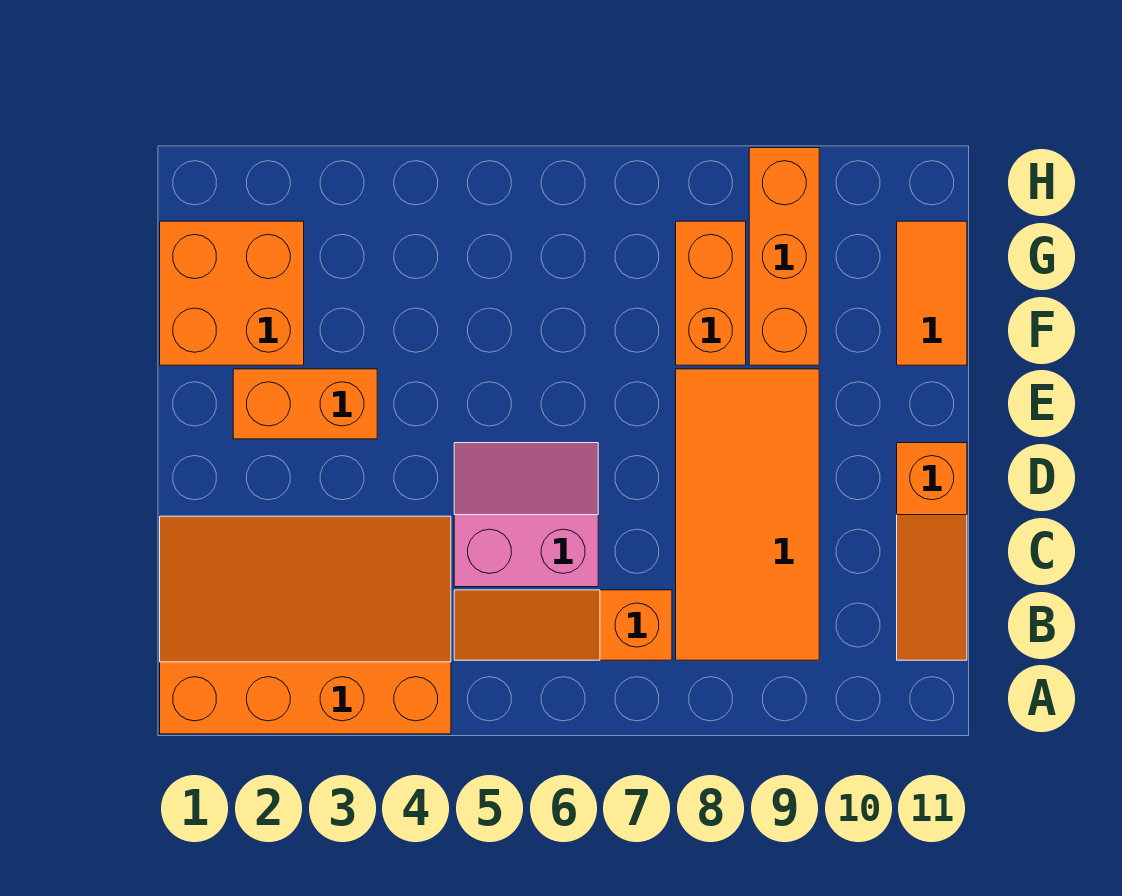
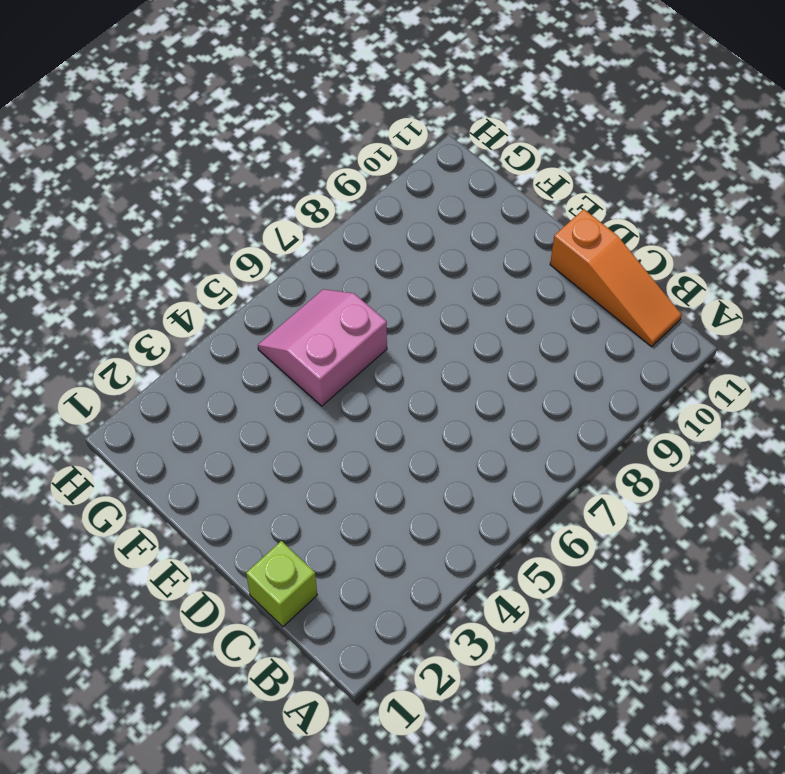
lime brick C1 level 1 -> orange slope A1:C4 level 1 top A
pink slope F5:G6 level 1 top F -> pink slope C5:D6 level 1 top C
none -> orange slope B5:B7 level 1 top 7
none -> orange tile B8:E9 level 1

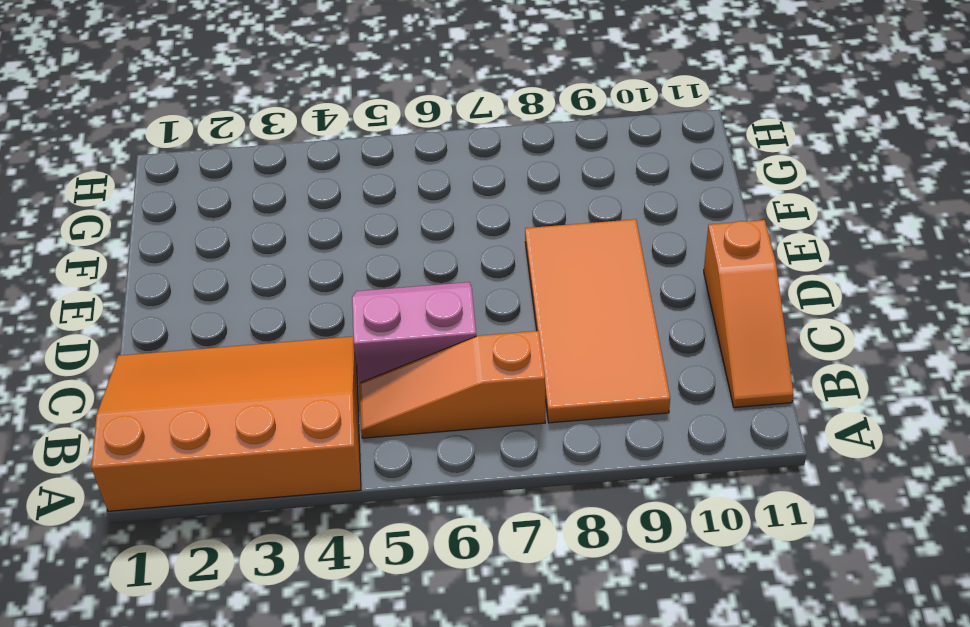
none -> orange brick E2:E3 level 1
none -> orange brick F1:G2 level 1

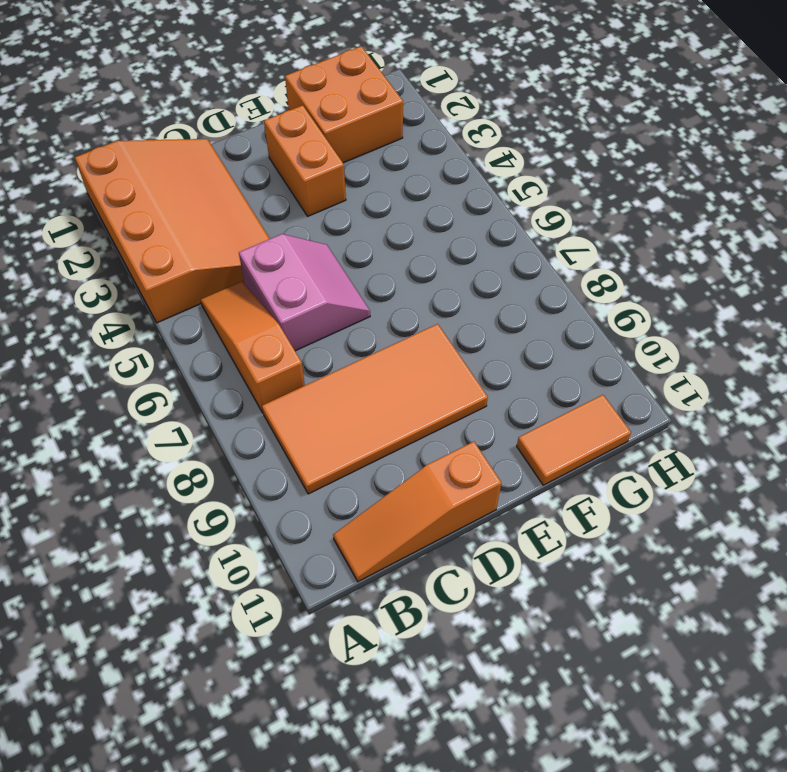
none -> orange brick F8:G8 level 1
none -> orange brick F9:H9 level 1

